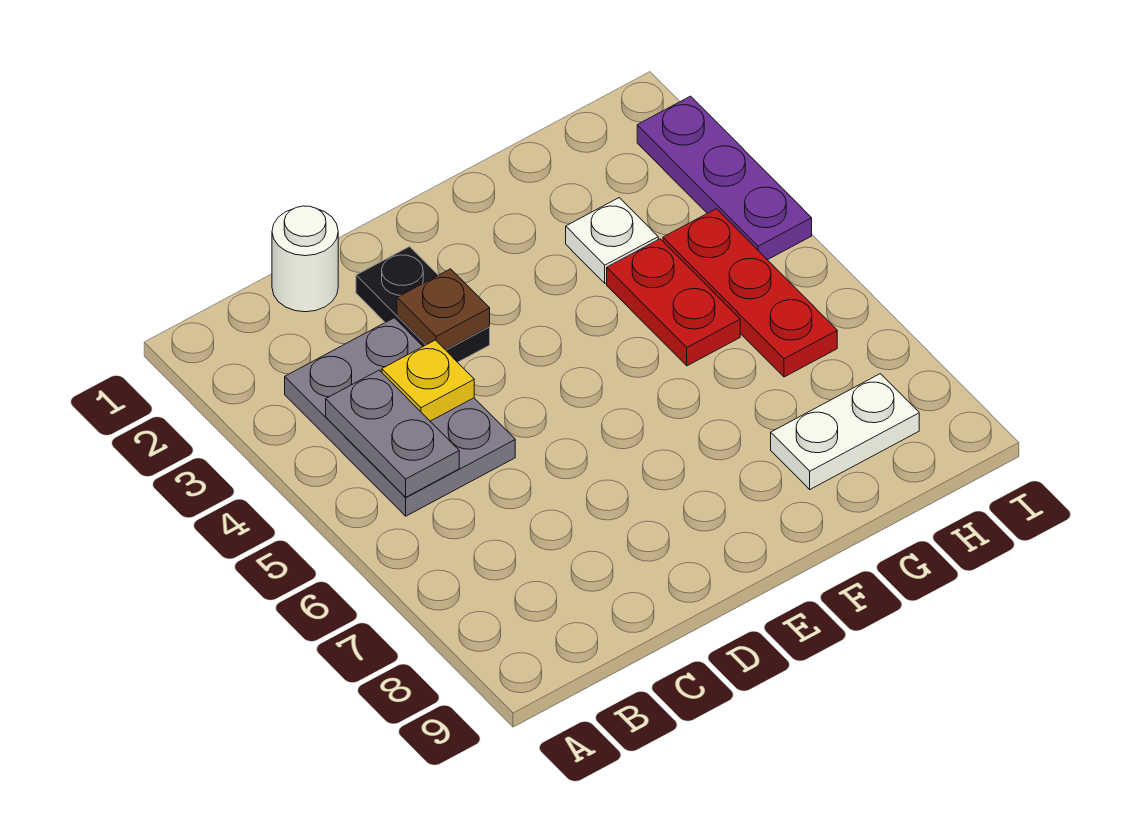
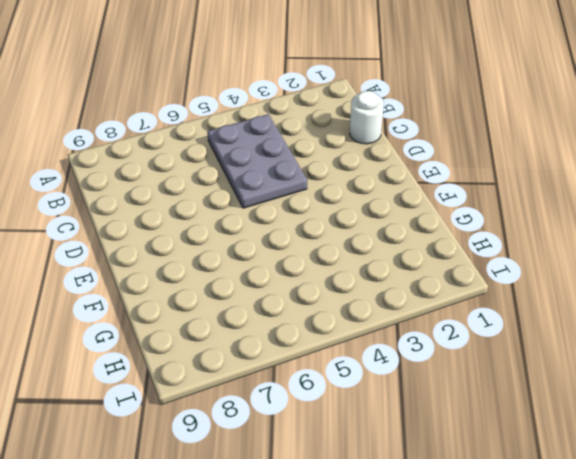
grey plate B4:D5 level 1 -> grey plate B3:C5 level 1
none -> black plate D2:D3 level 1
none -> white plate G3 level 1

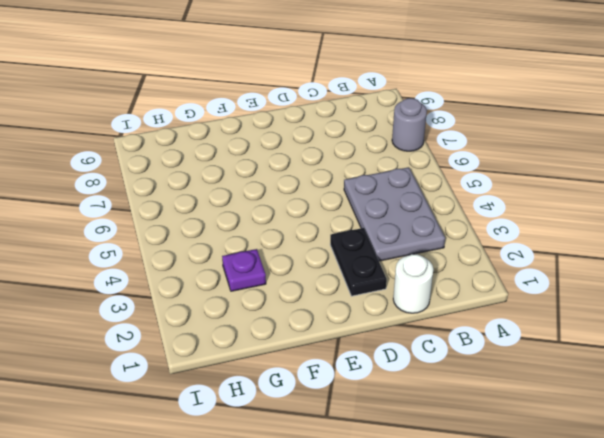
grey round brick A7 level 1 -> none
purple plate G3 level 1 -> white plate G3 level 1
none -> red plate G4:G5 level 1
none -> white plate G8:H8 level 1

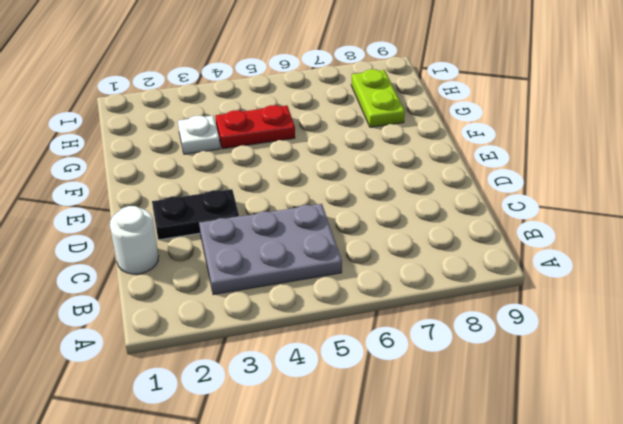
lime plate G8:H8 level 1 -> white plate G8:H8 level 1
none -> red plate H4:H6 level 1
none -> purple plate I2:I4 level 1

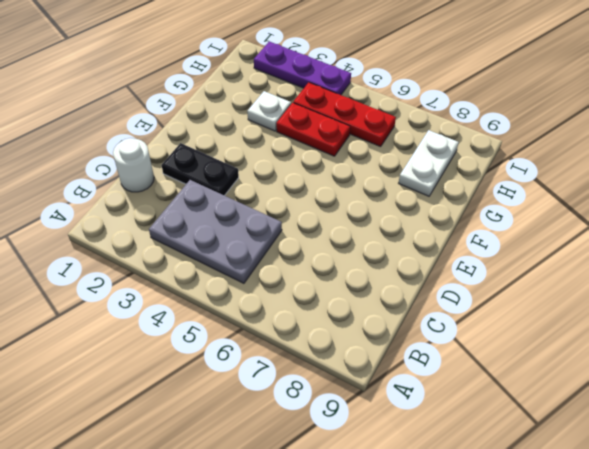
none -> grey plate B4:B5 level 2
none -> yellow plate C4 level 2

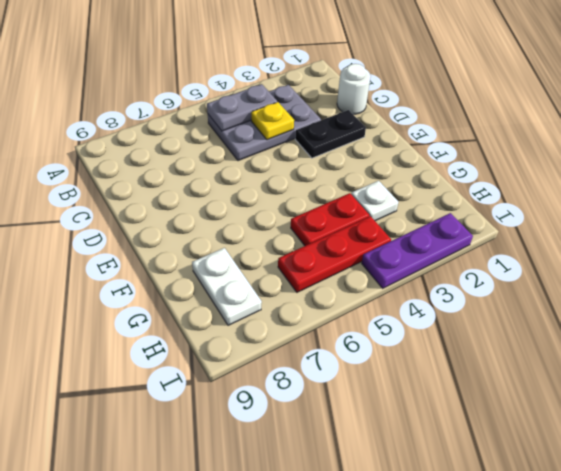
none -> brown plate D3 level 2

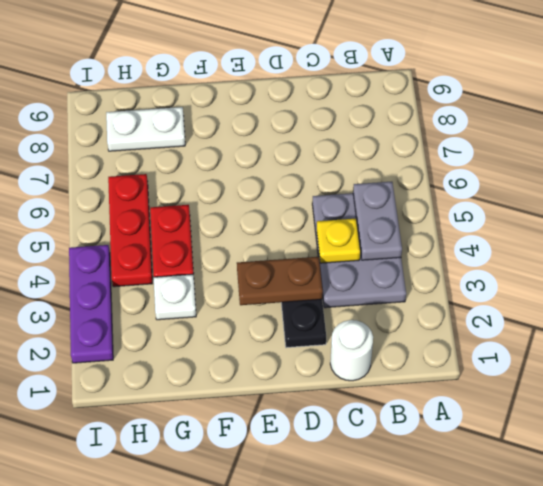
brown plate D3:E3 level 2 -> brown plate D3 level 2

